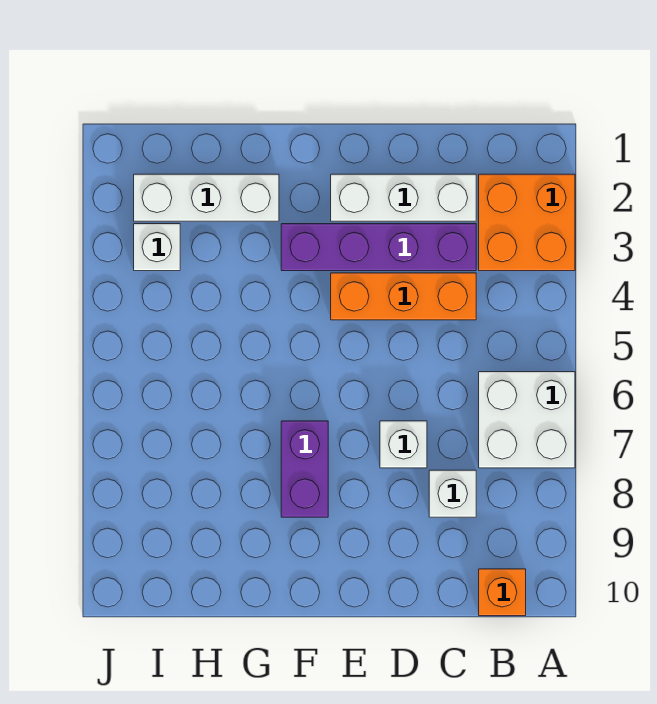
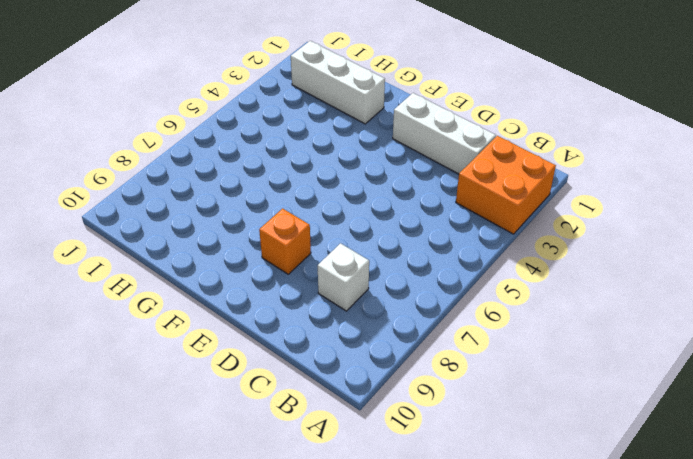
orange brick E8 level 1 -> orange brick B10 level 1
none -> white brick A6:B7 level 1
none -> purple brick C3:F3 level 1

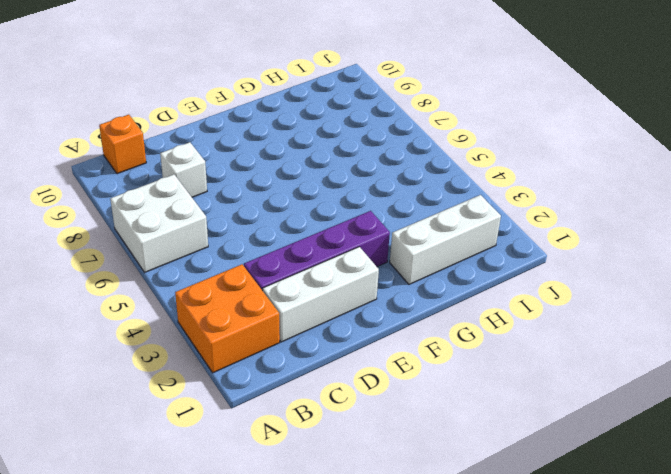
none -> orange brick C4:E4 level 1
none -> white brick D7 level 1

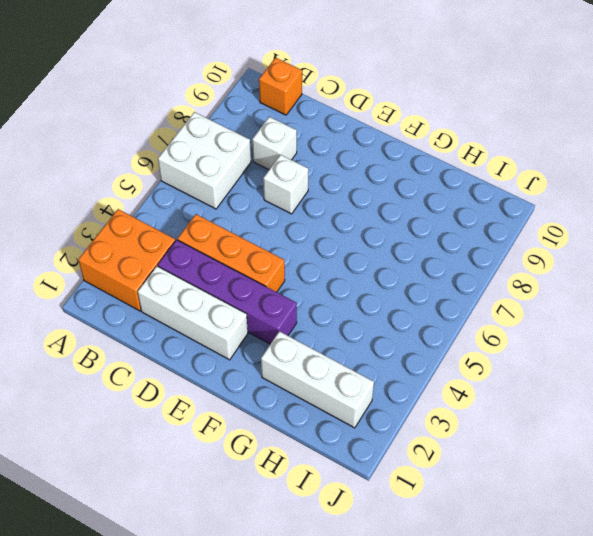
none -> purple brick F7:F8 level 1
none -> white brick I3 level 1

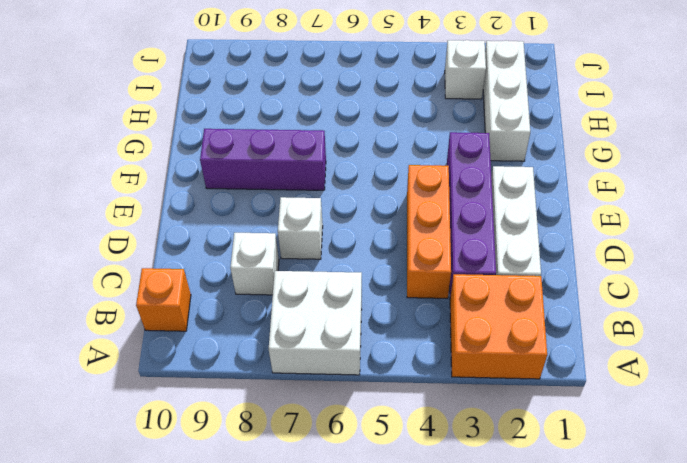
purple brick F7:F9 level 1 -> purple brick F7:F8 level 1

